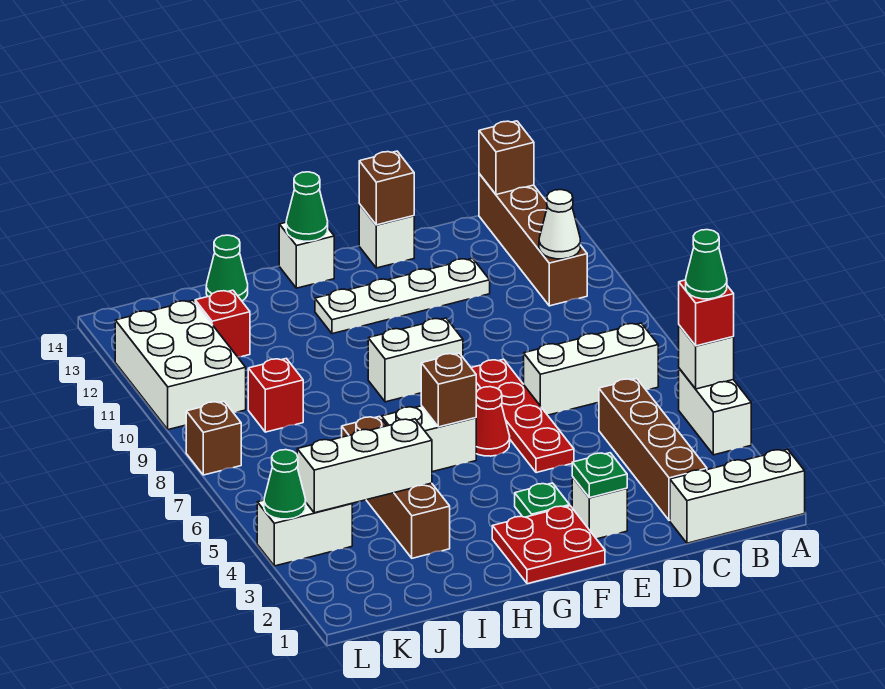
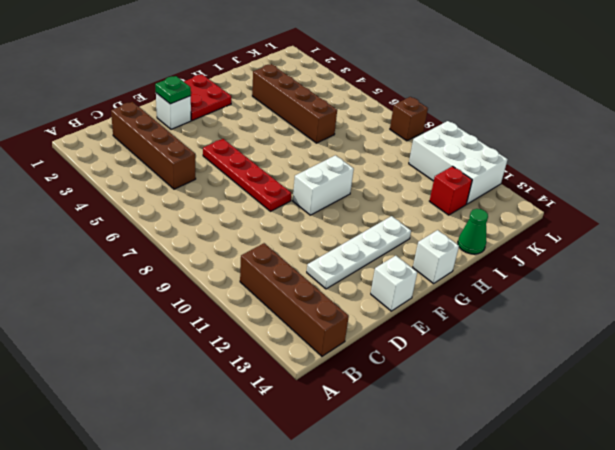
none -> white brick A1:C1 level 1
none -> white brick A4:A5 level 1
none -> white brick B7:D7 level 1
none -> green plate F3 level 1

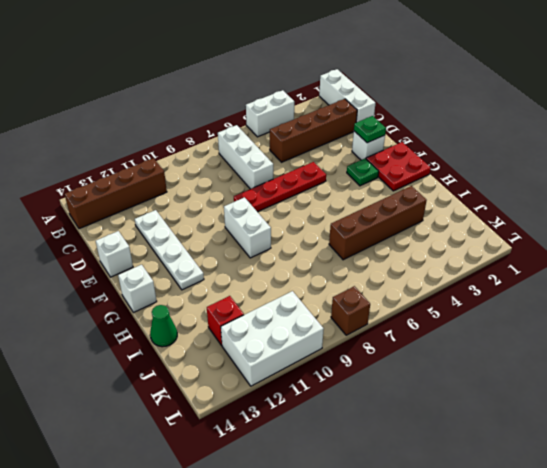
none -> red cone F6 level 1
none -> white brick G6:H6 level 1
none -> red brick J9 level 1
none -> white brick K4:L4 level 1

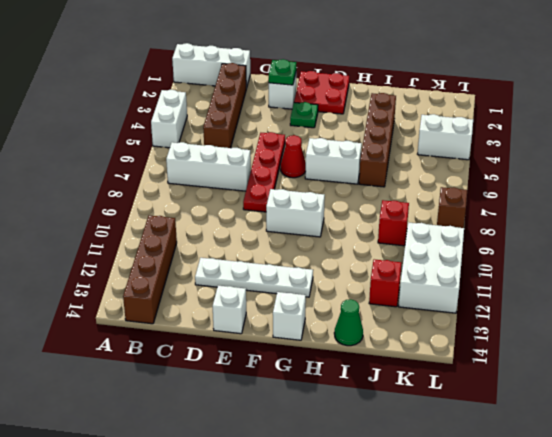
none -> white brick A5 level 2
none -> white cone B11 level 2
none -> brown brick B14 level 2
none -> brown brick E14 level 2

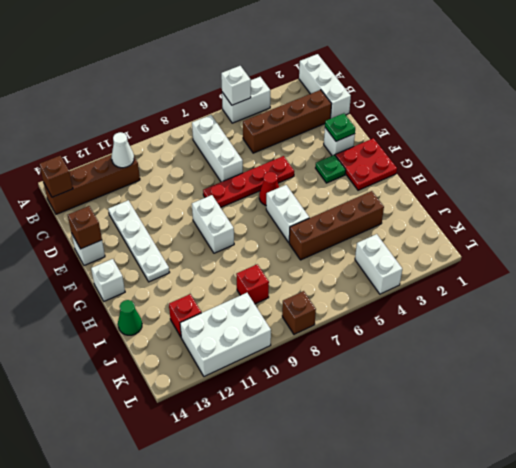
none -> brown brick G6 level 2
none -> green cone G14 level 2
none -> white brick I4:K4 level 2
none -> green cone L4 level 2

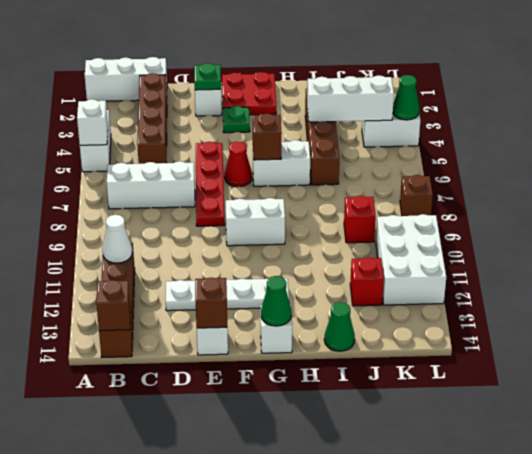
none -> red brick A5 level 3
none -> green cone A5 level 4

